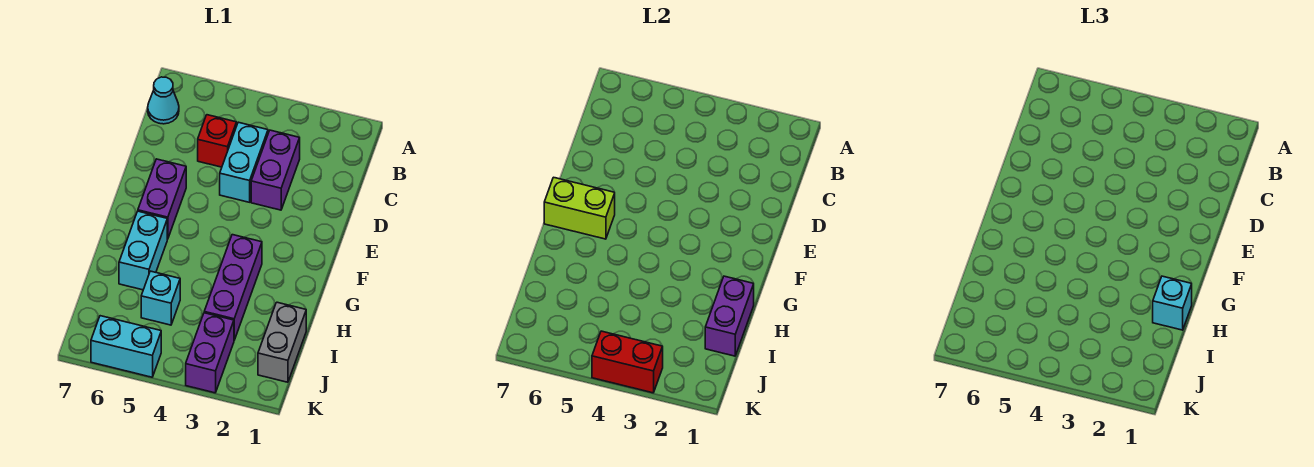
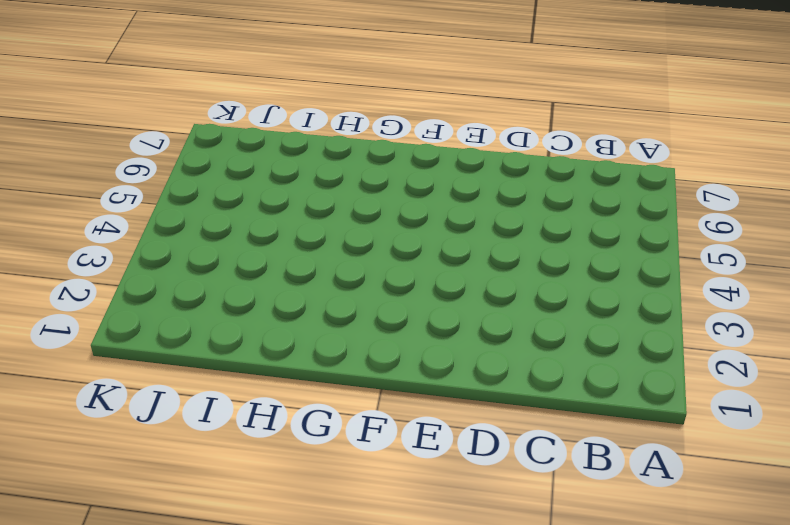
none -> cyan cone B7 level 1
none -> purple brick C3:D3 level 1
none -> cyan brick C4:D4 level 1

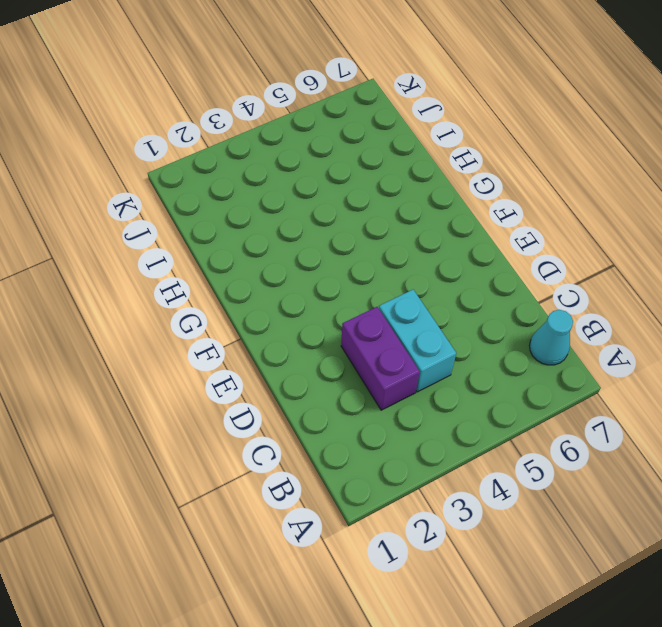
none -> red brick C5 level 1
none -> purple brick E6:F6 level 1
none -> purple brick G3:I3 level 1

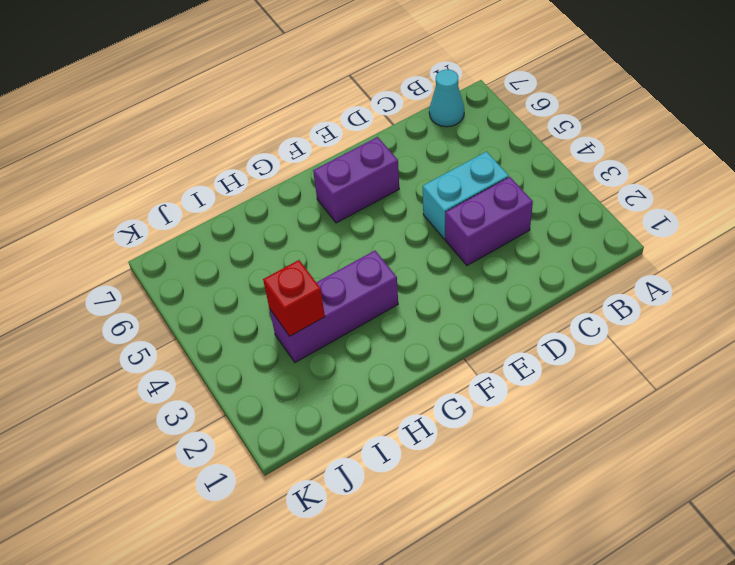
red brick I3 level 2 -> red brick C5 level 1
none -> cyan brick G6:H6 level 1
none -> grey brick I1:J1 level 1
none -> cyan brick I5 level 1

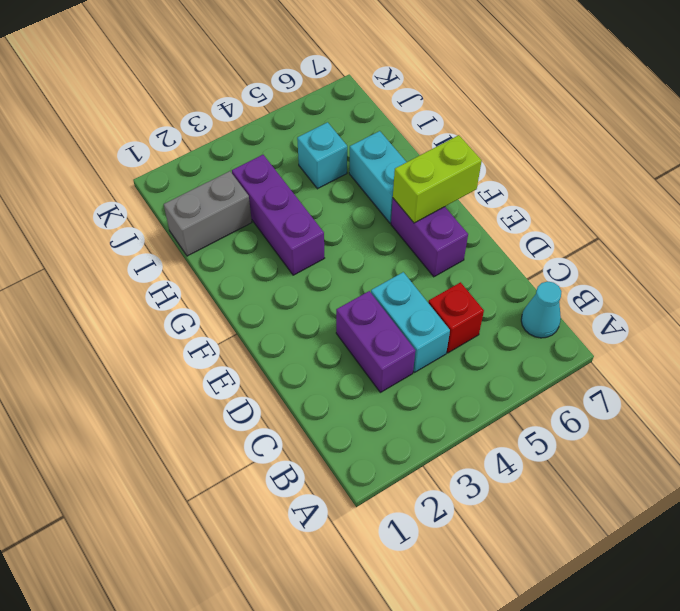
grey brick I1:I2 level 1 -> grey brick I1:J1 level 1
none -> purple brick J3:K3 level 1
none -> cyan brick K5:K6 level 1
none -> purple brick H1:I1 level 2

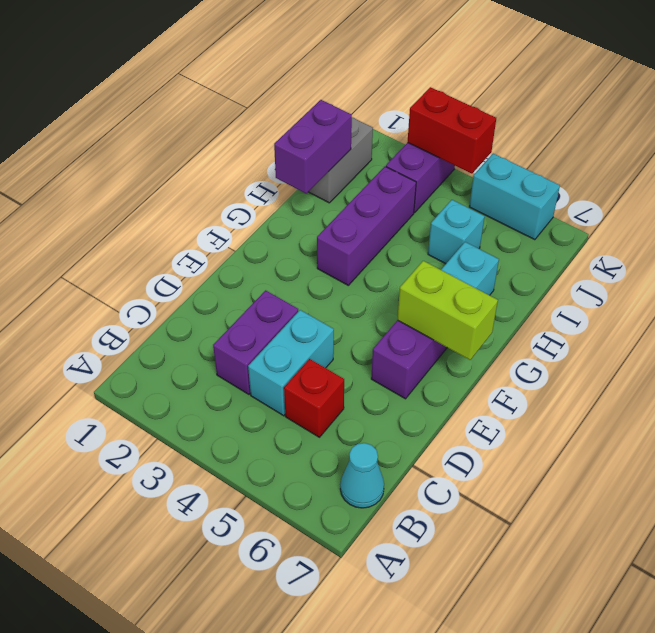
none -> cyan brick H1 level 3

